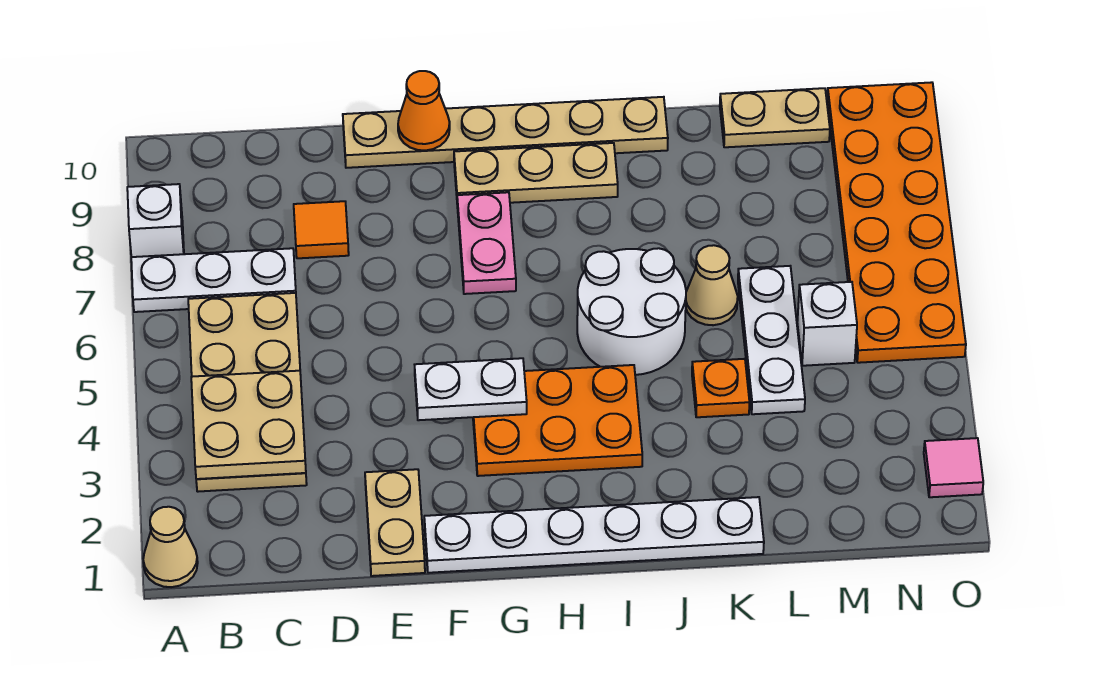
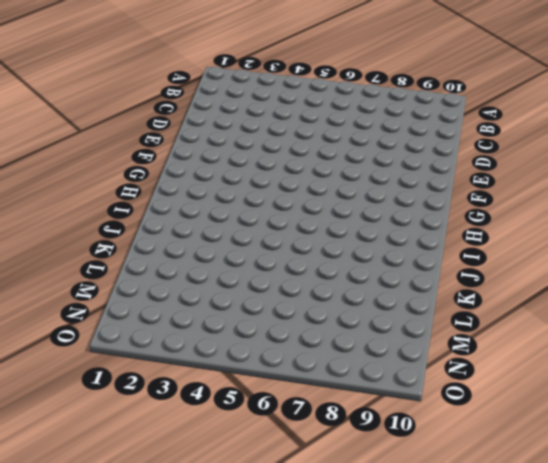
none -> tan cone A1 level 1
none -> white plate A7:C7 level 1
none -> white brick A8 level 1

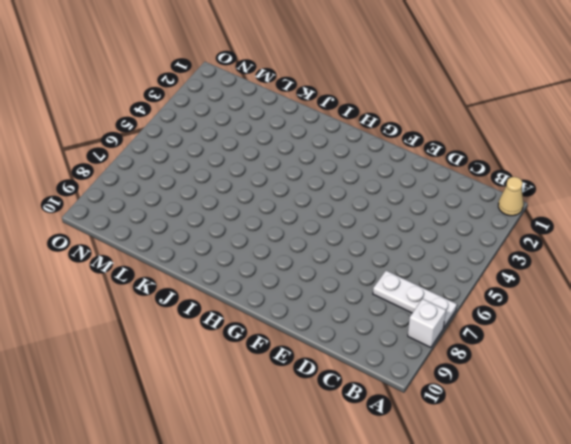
none -> tan plate B3:C6 level 1
none -> orange tile D8 level 1
none -> tan plate E1:E2 level 1

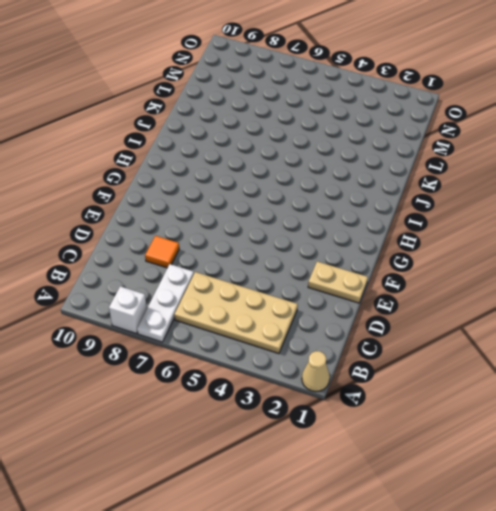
none -> tan plate E10:J10 level 1
none -> white plate F1:K1 level 1
none -> orange plate G3:I4 level 1

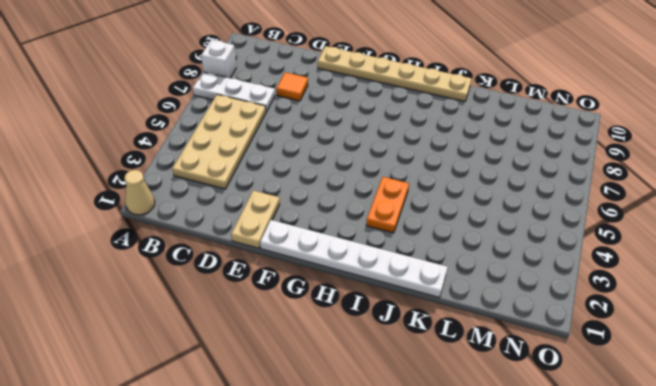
orange plate I3:I4 level 1 -> orange plate G3:I4 level 1
none -> pink plate G7:G8 level 1
none -> tan plate G9:I9 level 1
none -> white round brick I5:J6 level 1

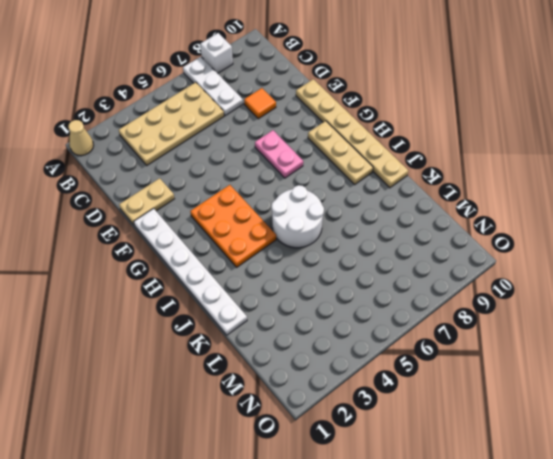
pink plate F7:G7 level 1 -> pink plate G7:G8 level 1
none -> orange plate K4 level 1
none -> tan cone K6 level 1
none -> white plate L4:L6 level 1

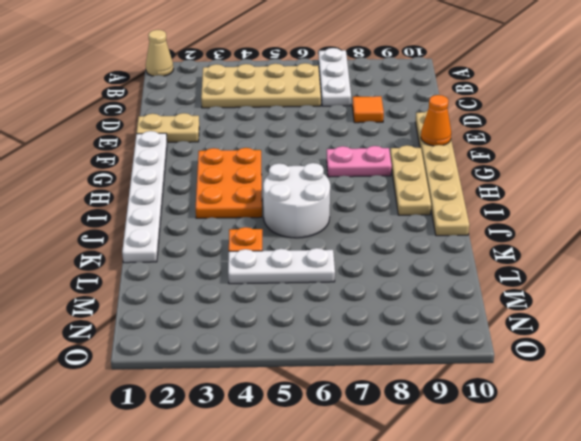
none -> white brick A8 level 1
none -> tan cone K6 level 1
none -> tan plate L10:M10 level 1

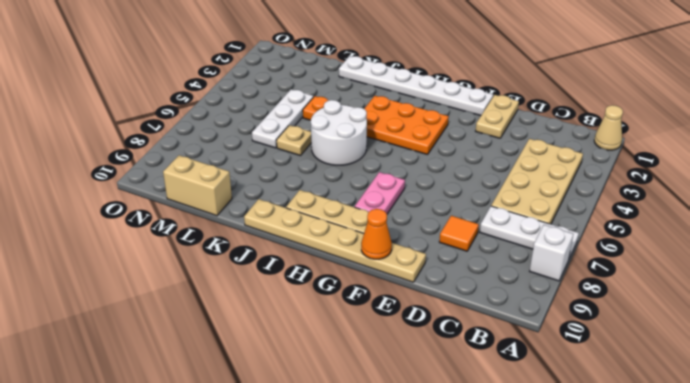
tan plate K6 level 1 -> tan cone K6 level 1
tan brick L10:M10 level 1 -> tan plate L10:M10 level 1
none -> white brick M5 level 1
none -> orange plate N5:O10 level 1
none -> pink tile O2 level 1

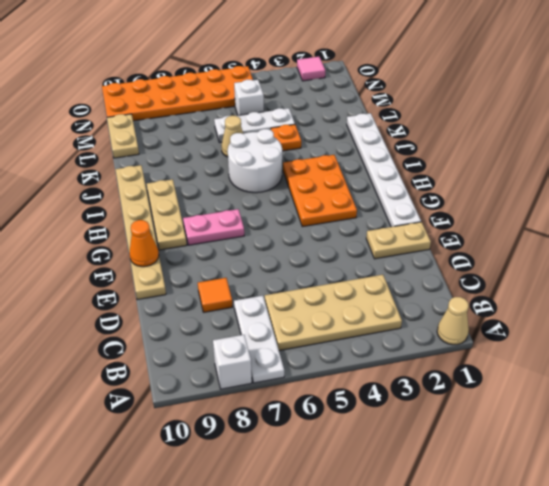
none -> tan plate B3:C4 level 2
none -> white plate F4:G4 level 2

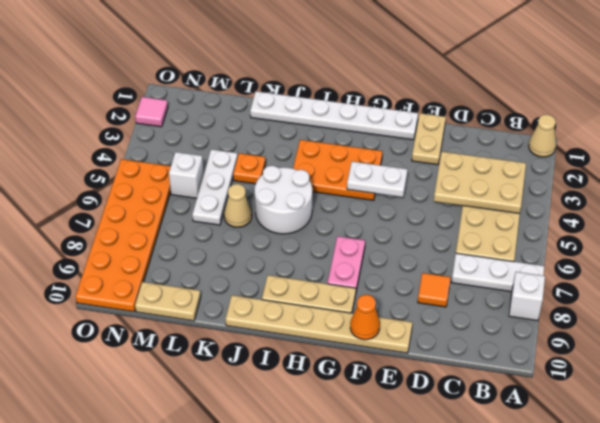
tan plate B3:D4 level 2 -> tan plate B3:C4 level 2

